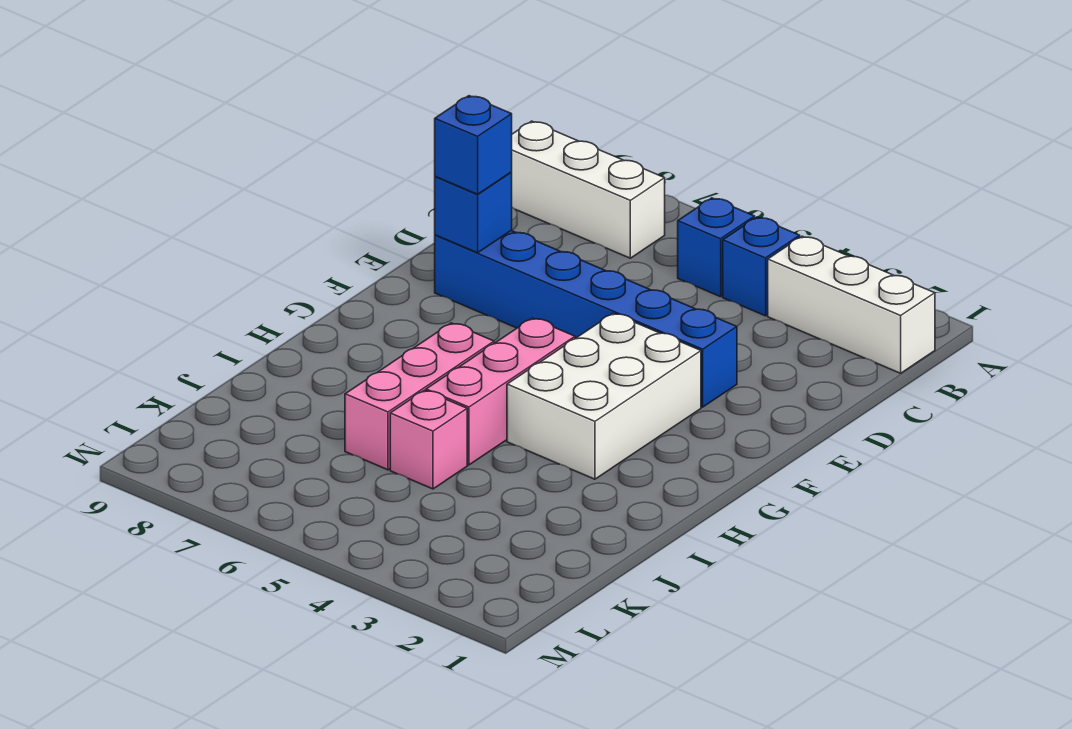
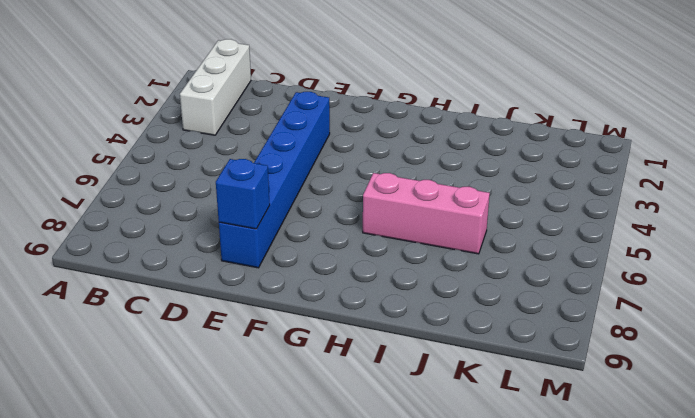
none -> blue brick B4 level 1
none -> blue brick B5 level 1

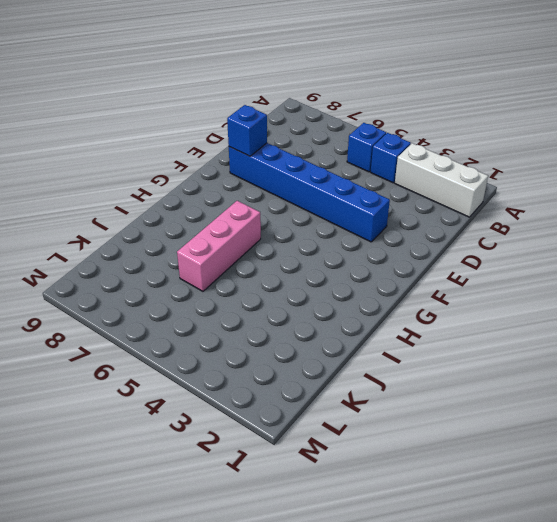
none -> white brick B7:B9 level 1
none -> white brick F3:H4 level 1

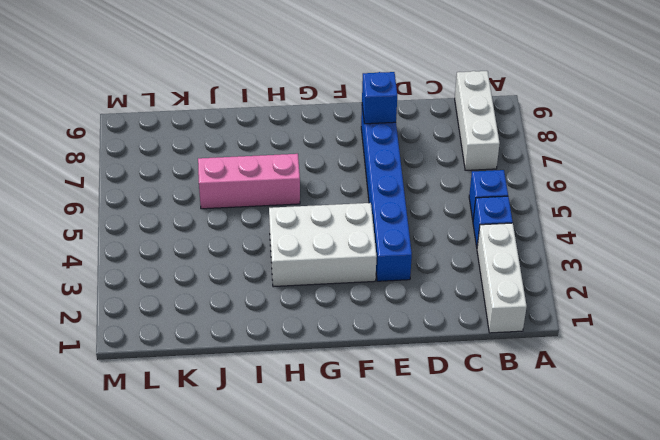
none -> pink brick G5:I5 level 1
none -> pink brick J5 level 1

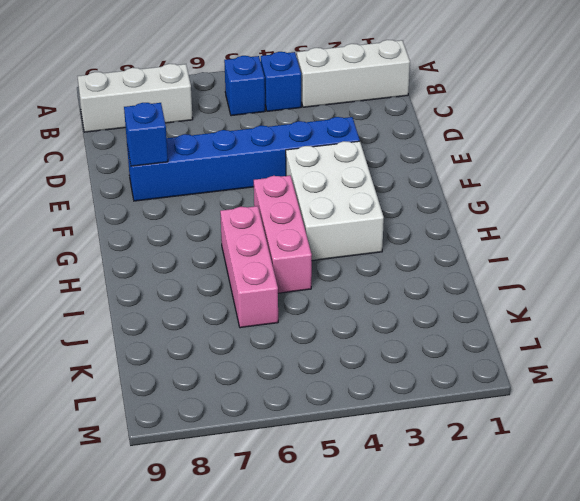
none -> pink brick J5 level 1
none -> blue brick E8 level 3

